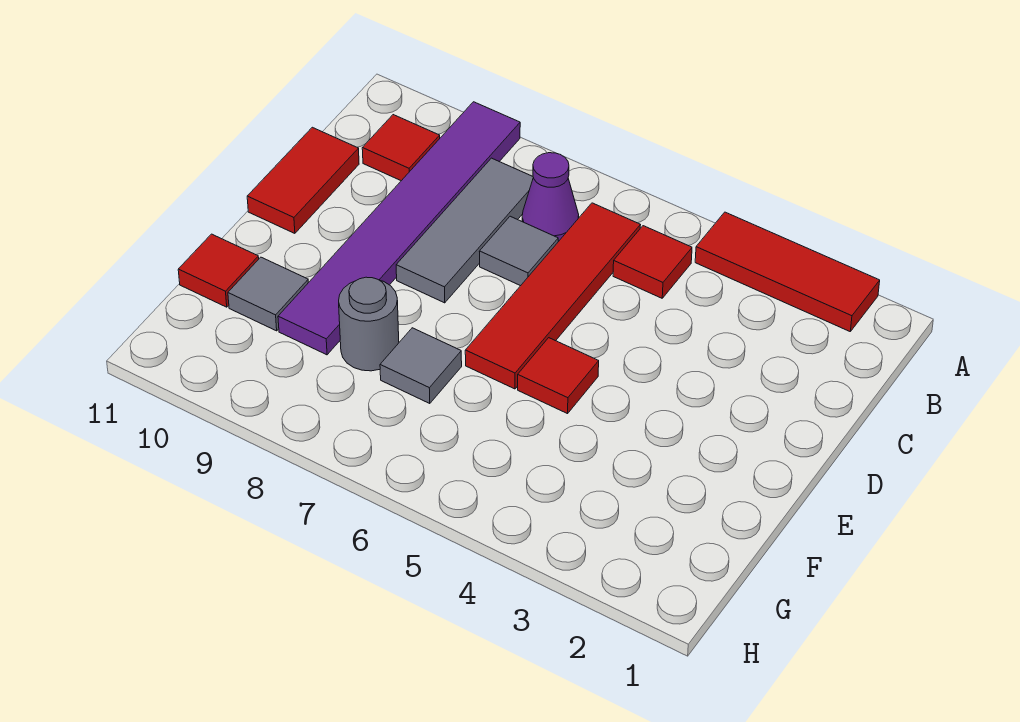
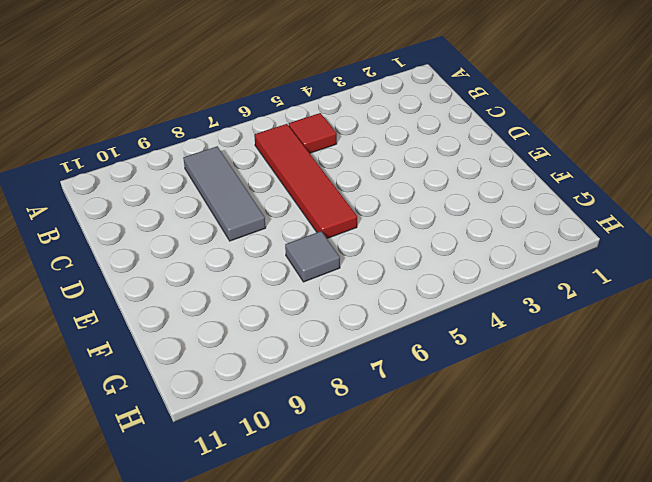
none -> red tile A2:A4 level 1
none -> purple tile A9:F9 level 1
none -> purple cone B7 level 1

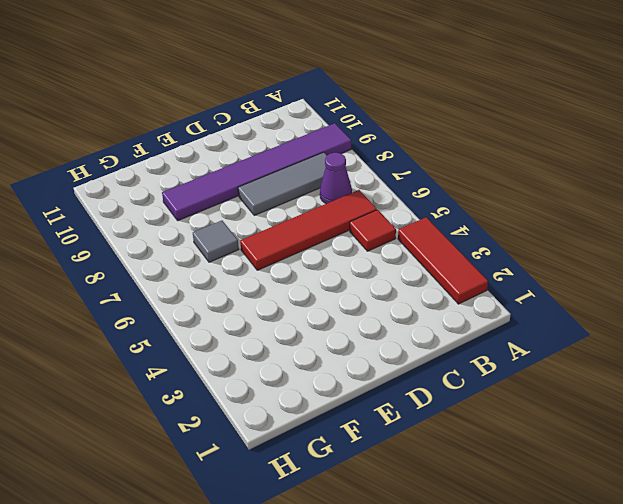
none -> red tile B10 level 1
none -> grey tile C7 level 1
none -> red tile C11:D11 level 1

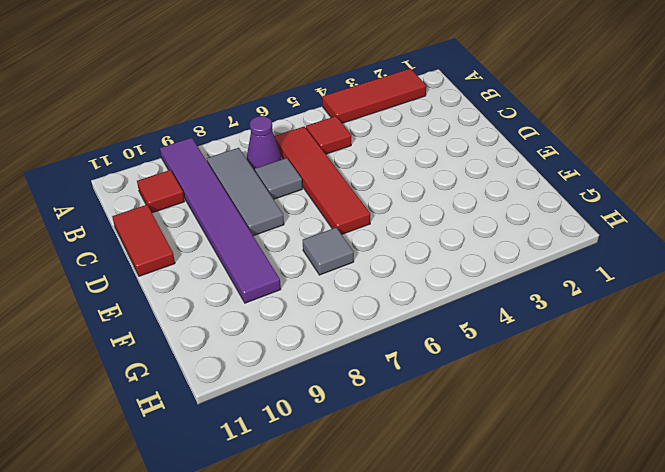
none -> red tile E5 level 1
none -> grey round brick F8 level 1
none -> grey tile F10 level 1

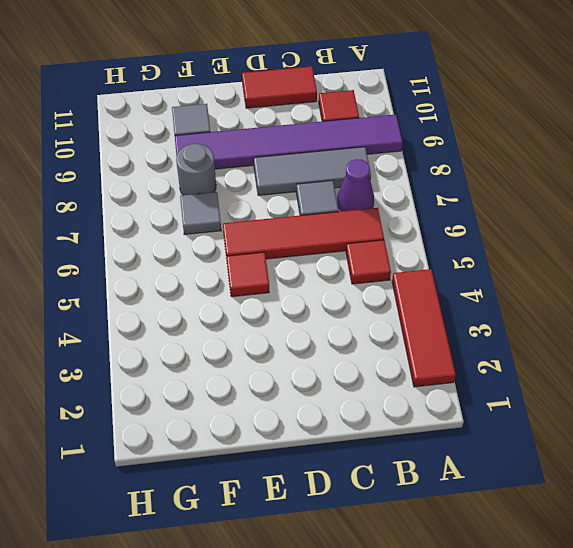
none -> red tile F11 level 1

